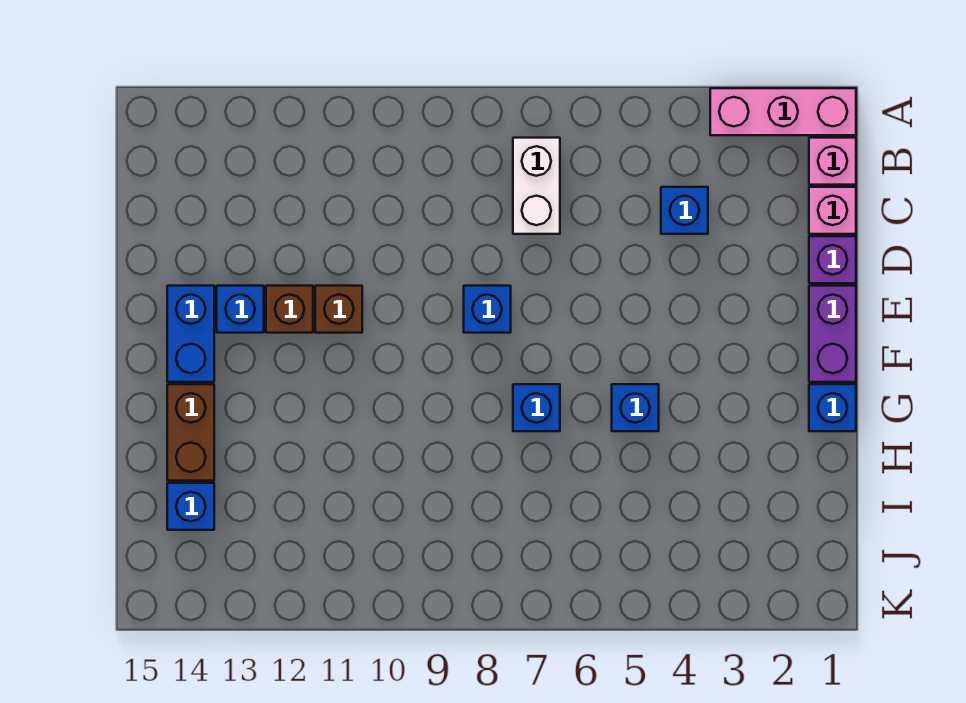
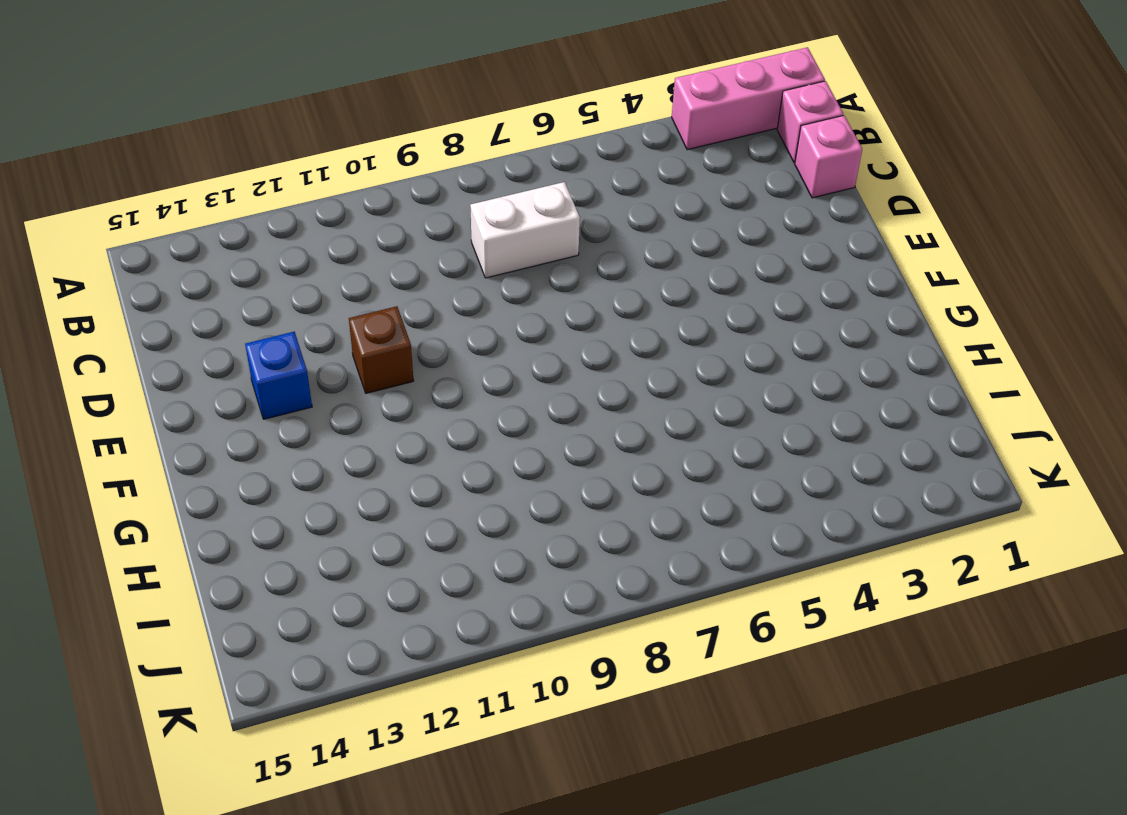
white brick C7:C8 level 1 -> white brick B7:C7 level 1
none -> blue brick C4 level 1
none -> purple brick D1 level 1
none -> purple brick E1:F1 level 1

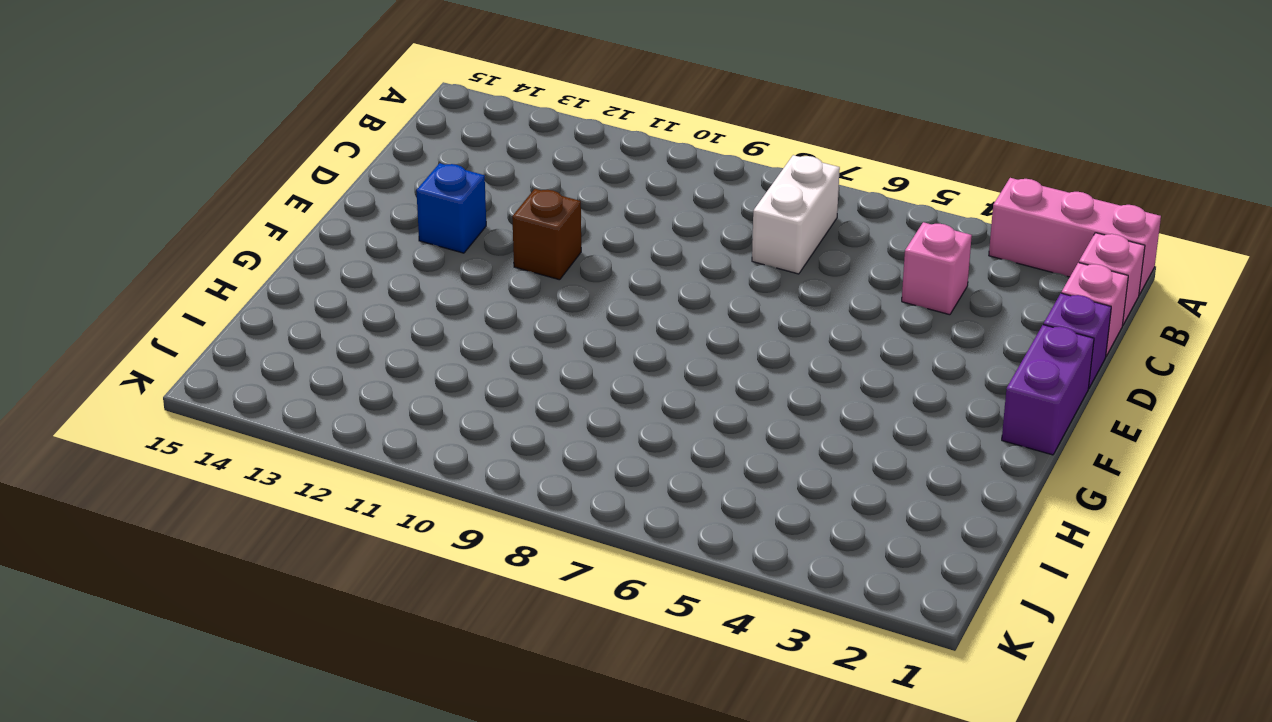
pink brick C4 level 1 -> blue brick C4 level 1
none -> blue brick E8 level 1
none -> brown brick E12 level 1
none -> blue brick E14:F14 level 1

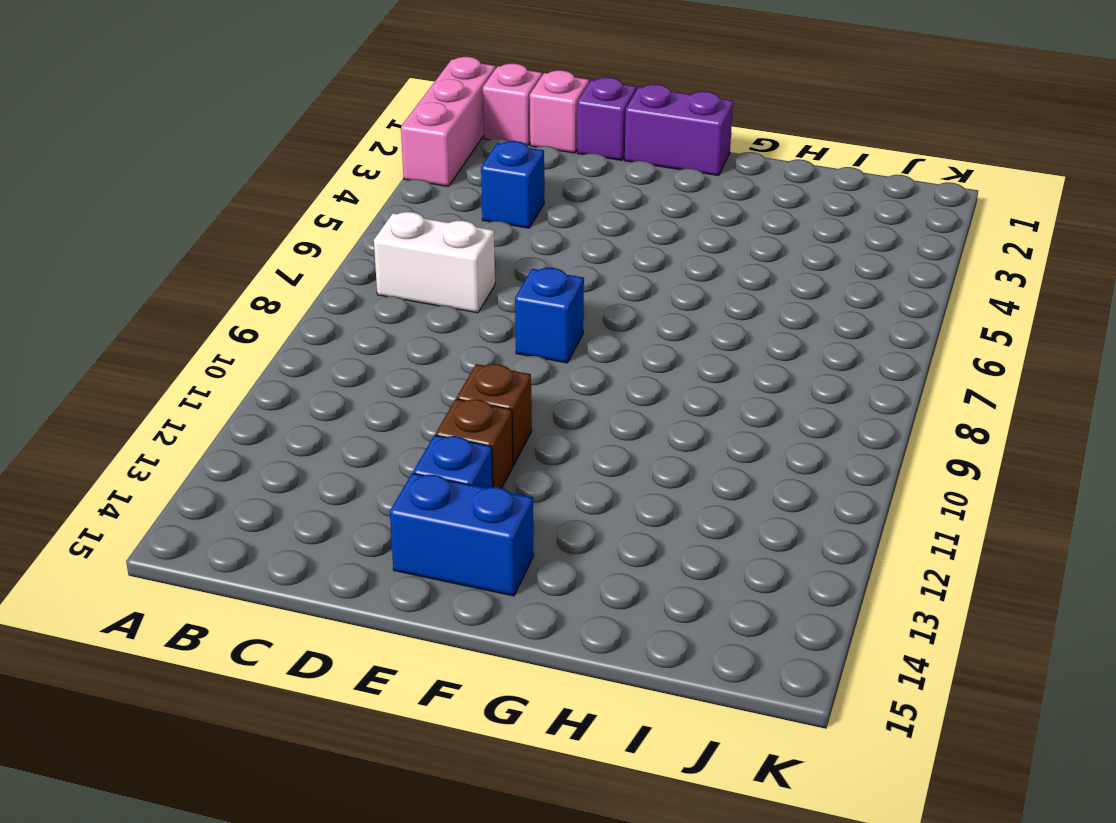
none -> blue brick G1 level 1
none -> blue brick G5 level 1
none -> blue brick G7 level 1

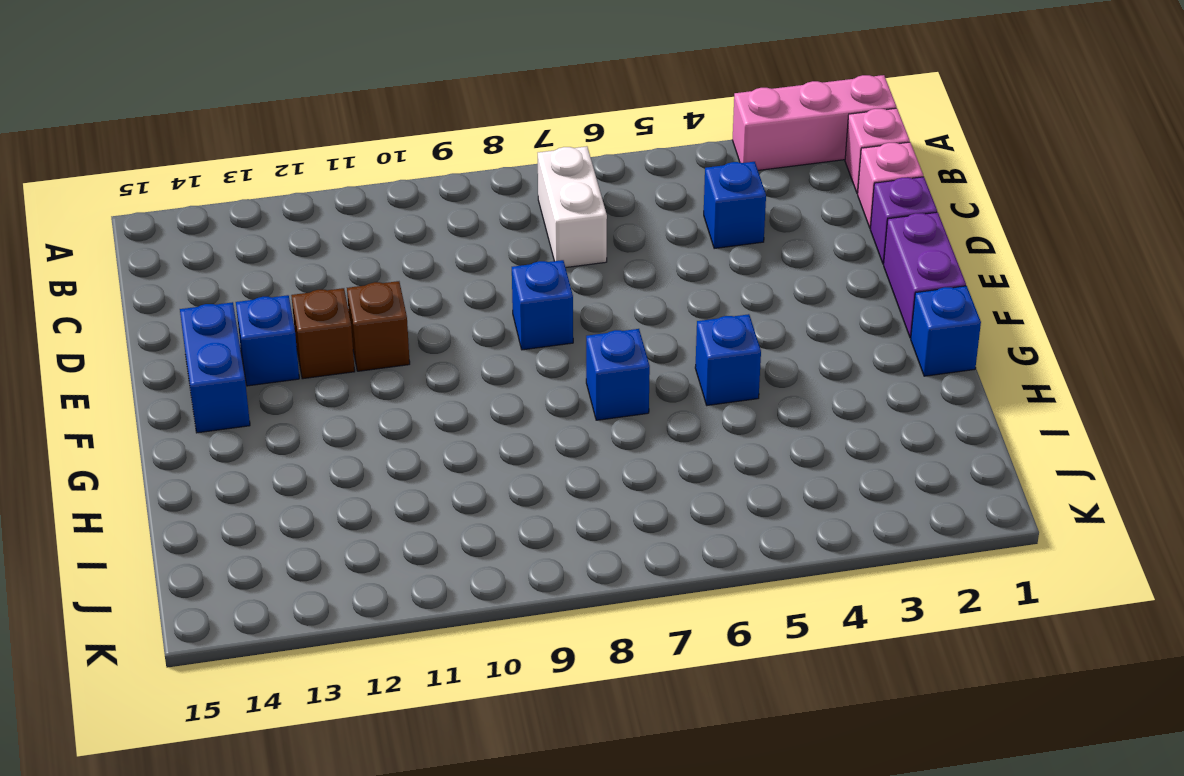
none -> brown brick G14:H14 level 1
none -> blue brick I14 level 1

